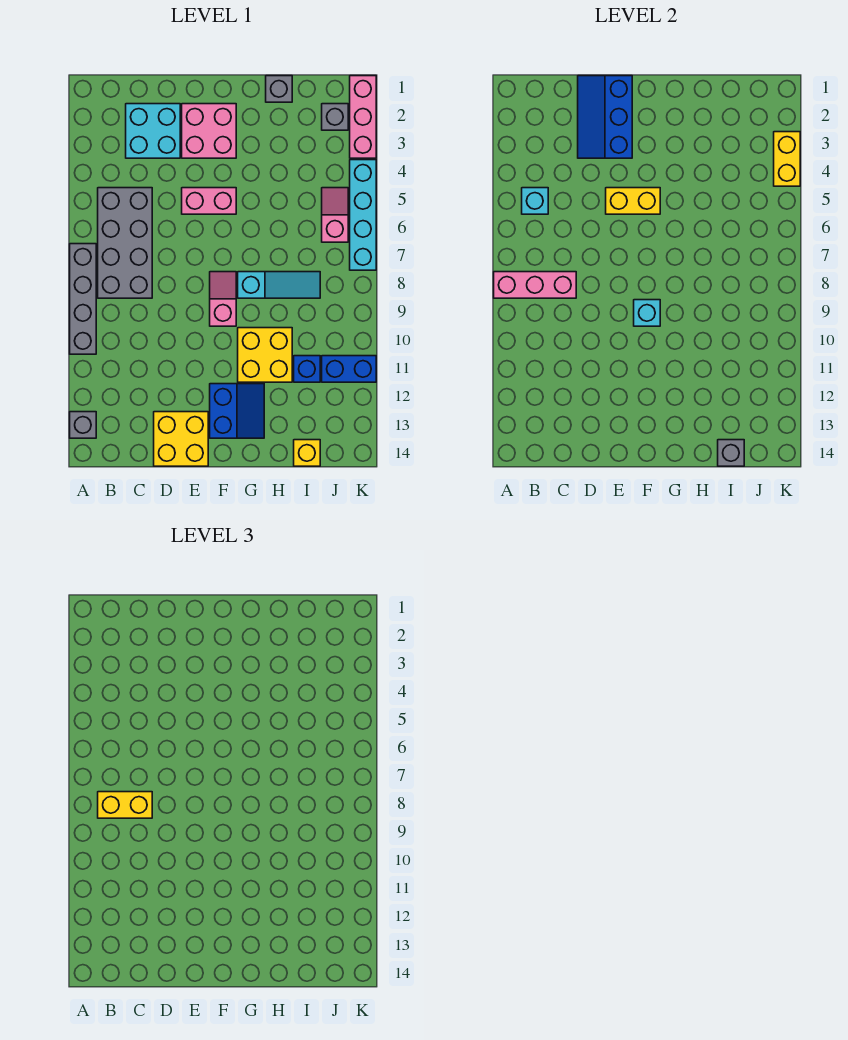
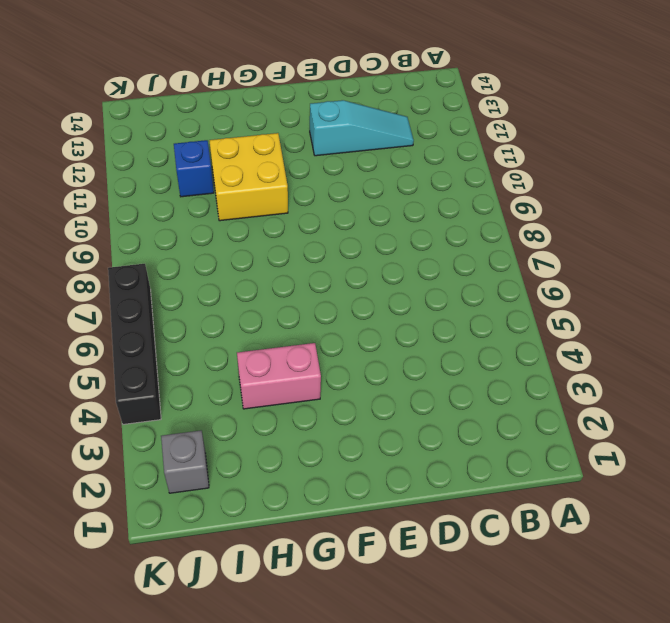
cyan slope C12:E12 level 1 top E -> cyan slope G8:I8 level 1 top G
pink brick G4:H4 level 1 -> pink brick E5:F5 level 1
black brick K4:K7 level 1 -> cyan brick K4:K7 level 1
none -> grey brick A7:A10 level 1
none -> grey brick A13 level 1
none -> grey brick B5:C8 level 1

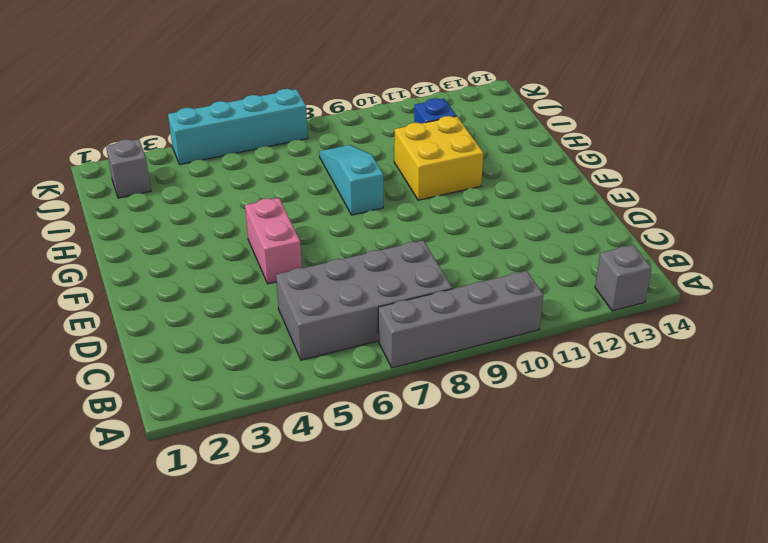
none -> cyan brick C2:D3 level 1
none -> yellow brick D13:E14 level 1
none -> pink brick E2:F3 level 1

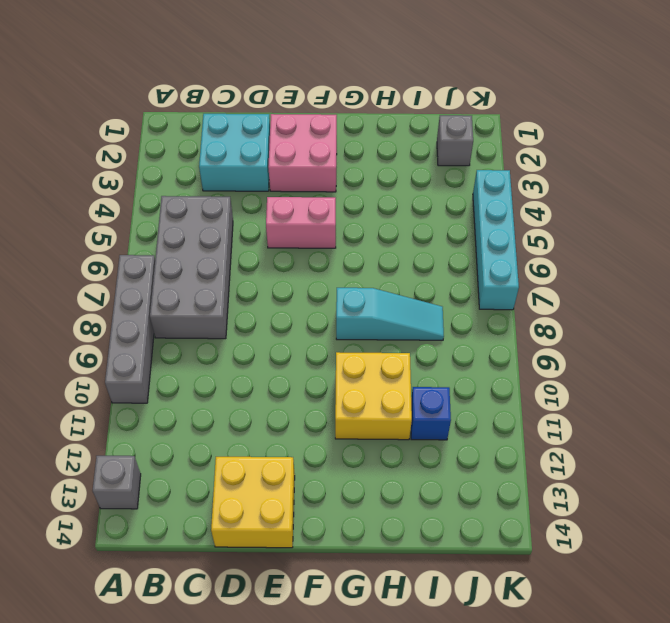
none -> pink slope F8:F9 level 1 top 9
none -> blue slope F12:G13 level 1 top F
none -> grey brick H1 level 1

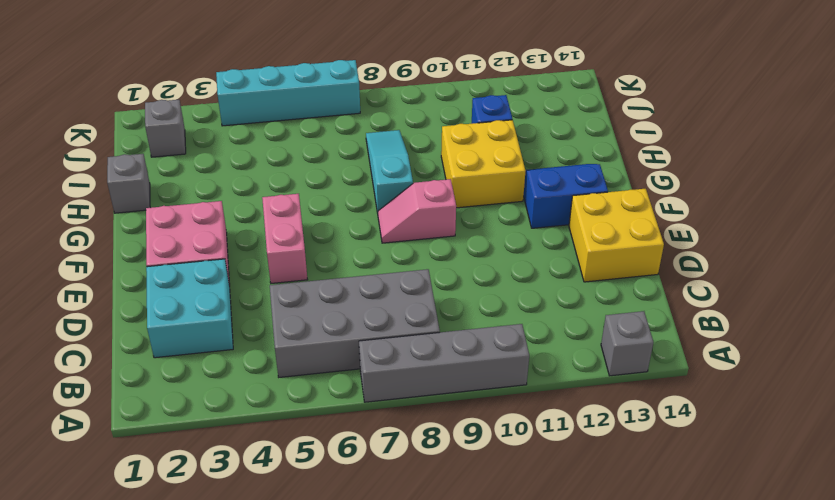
none -> yellow brick I14 level 1
none -> pink slope J5:J6 level 1 top 6
none -> blue brick J11:K11 level 1

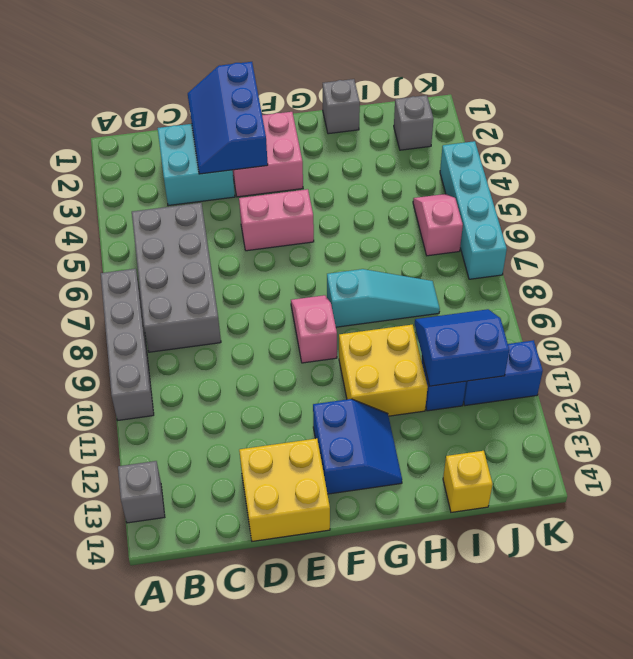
blue slope I10:J11 level 2 top 11 -> none
none -> pink brick K1:K3 level 1
none -> pink brick A8:C8 level 2
none -> cyan brick B5 level 2

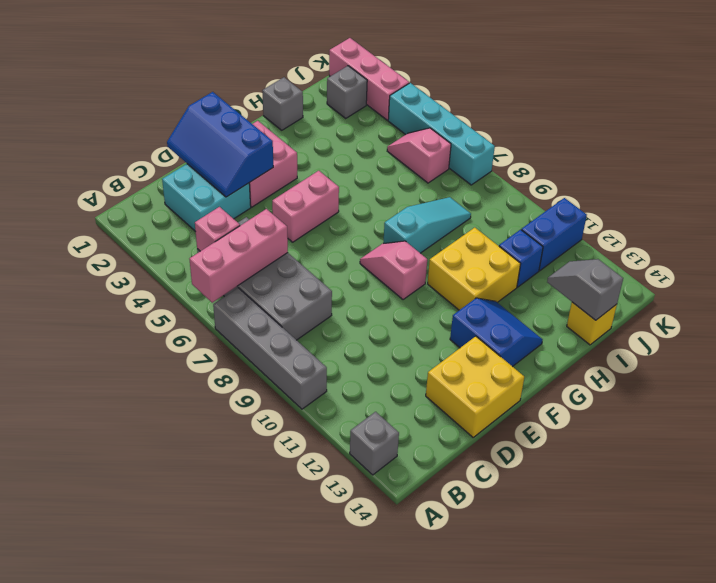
pink brick A6:C6 level 2 -> pink brick A8:C8 level 2
pink brick B5 level 2 -> cyan brick B5 level 2
grey slope I13:I14 level 2 top 14 -> grey brick I14 level 2
none -> yellow brick E5:F5 level 2
none -> cyan brick F9 level 2
none -> yellow brick K3:K4 level 2

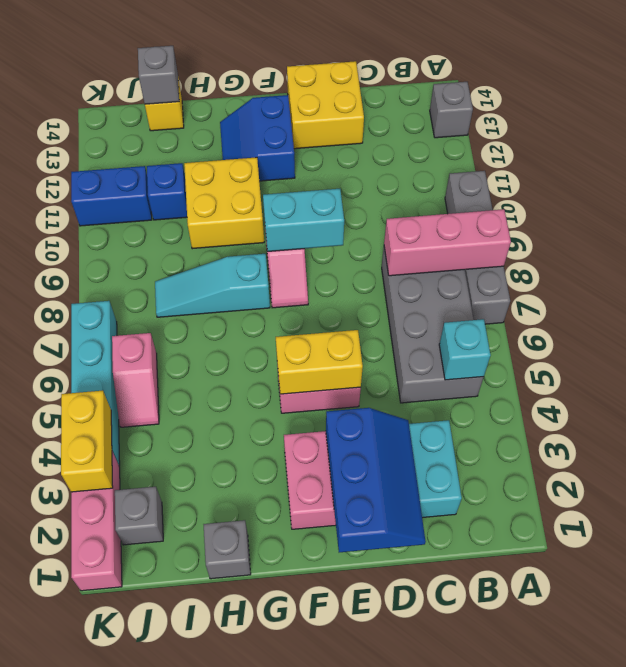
cyan brick E9:F9 level 2 -> cyan brick F9 level 2
none -> yellow brick B8:C8 level 3

